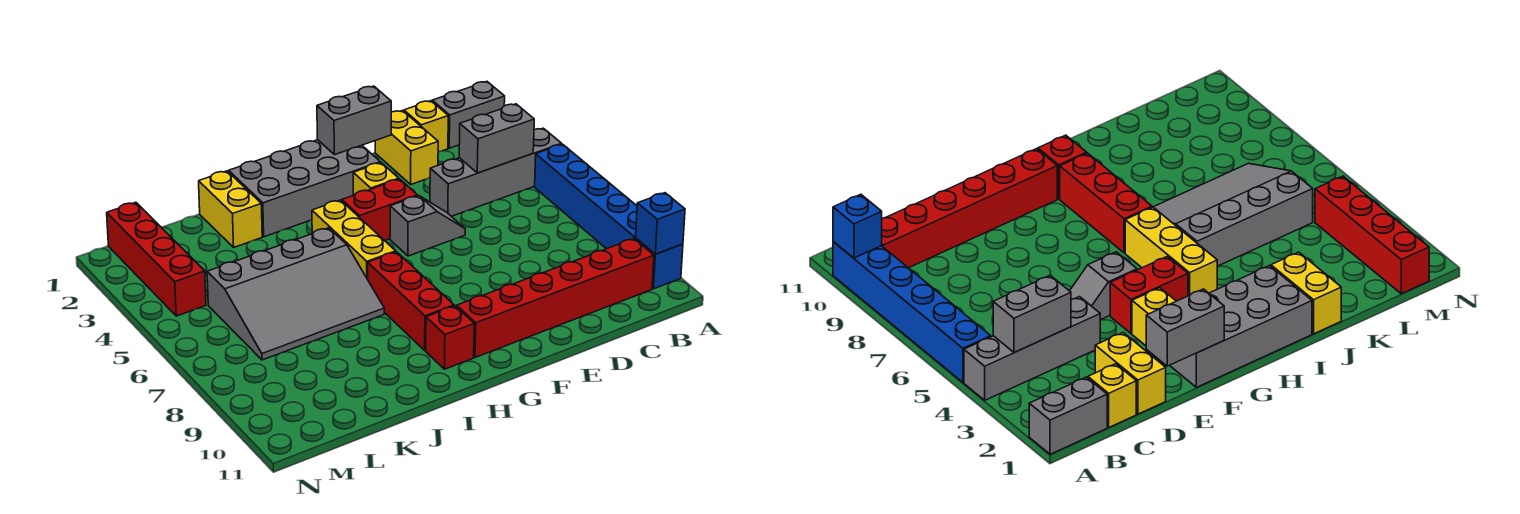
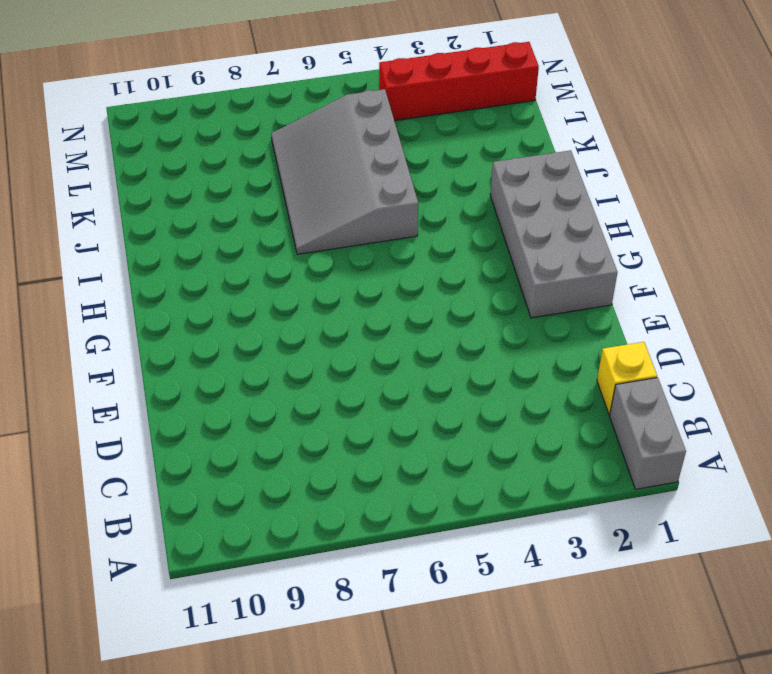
none -> grey brick A4:D4 level 1
none -> blue brick A5:A10 level 1
none -> red brick B10:G10 level 1

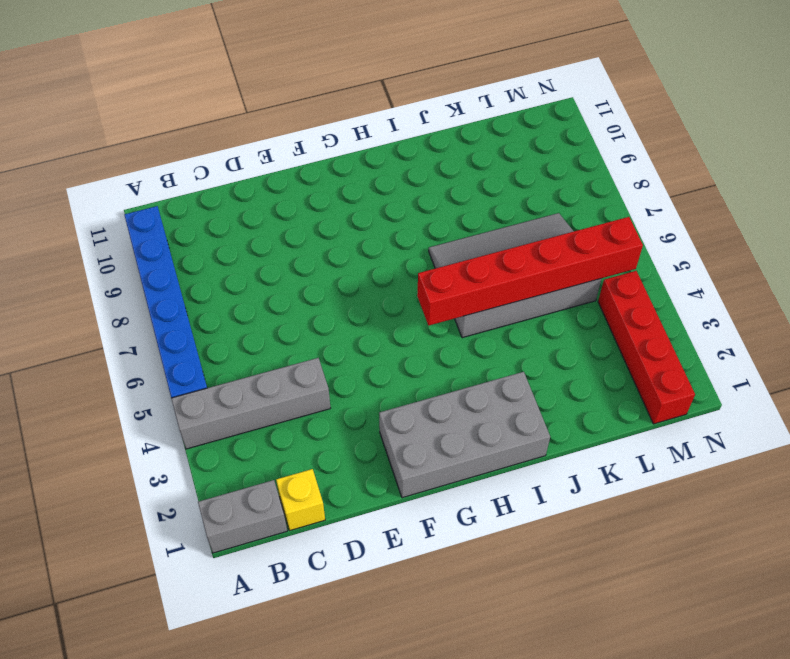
red brick H5:M5 level 2 -> red brick B10:G10 level 1
none -> yellow brick D1:D2 level 1
none -> grey slope E5:F5 level 1 top F
none -> yellow brick F3 level 1

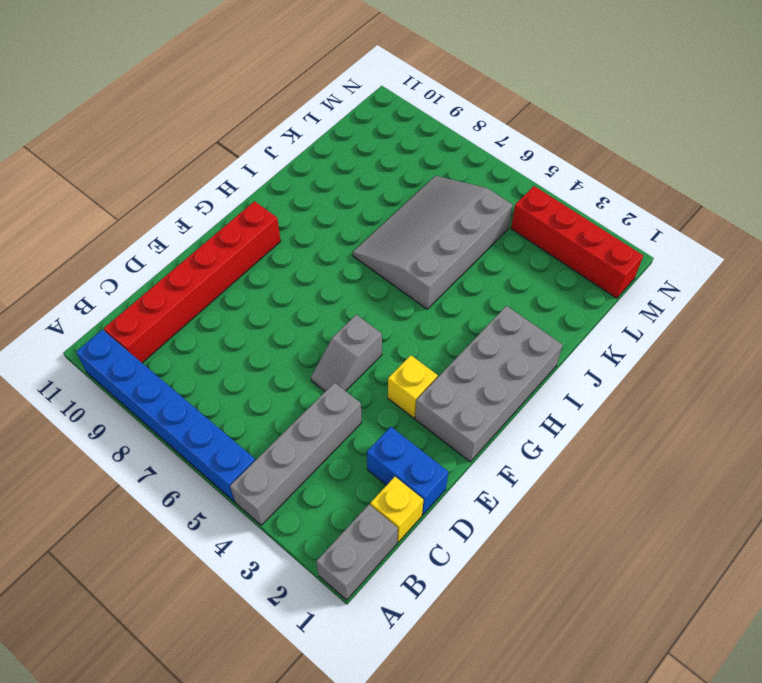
blue brick D1:D2 level 1 -> yellow brick D1:D2 level 1
none -> red brick F4:G4 level 1
none -> yellow brick H4:H6 level 1
none -> red brick H7:H9 level 1

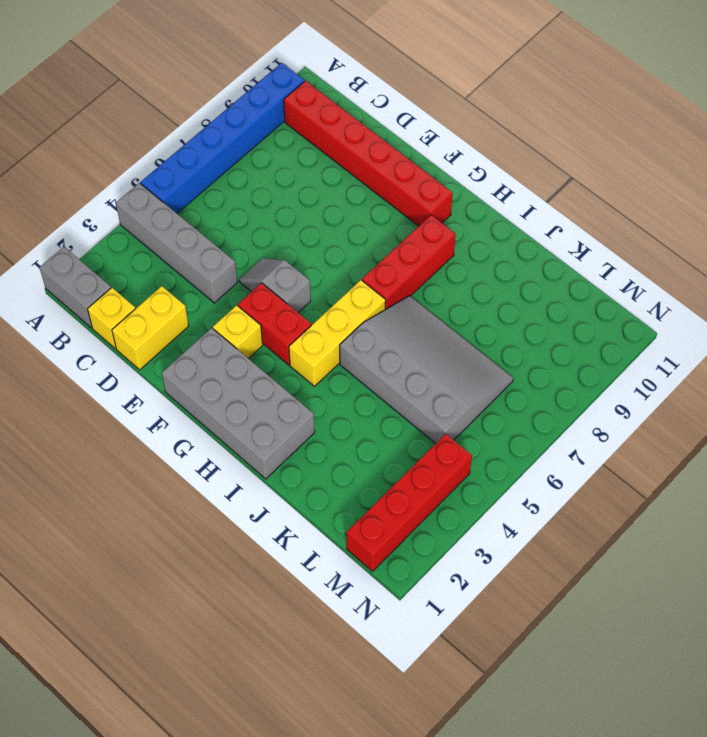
none -> red brick H10 level 1
none -> yellow brick J1:J2 level 1
none -> blue brick A10 level 2

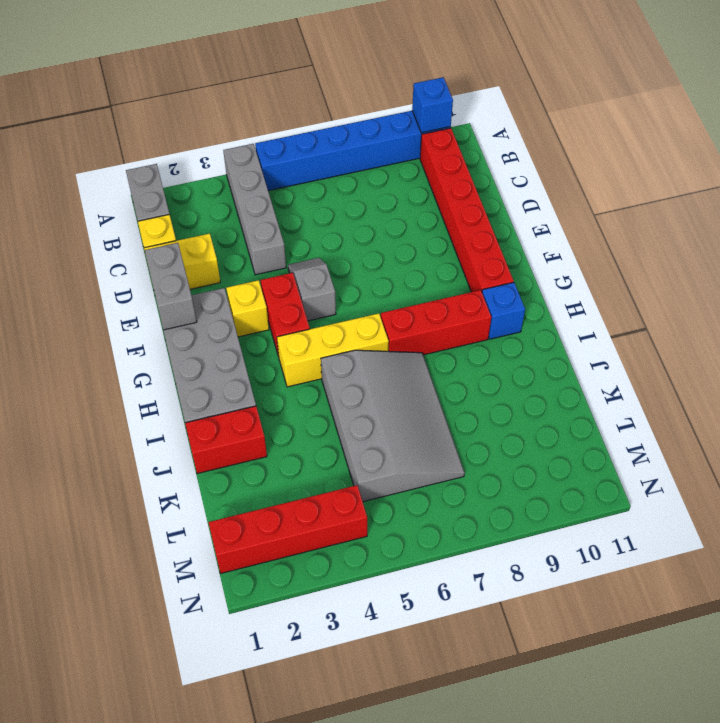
blue brick H10 level 1 -> red brick H10 level 1
red brick J1:J2 level 1 -> yellow brick J1:J2 level 1
none -> grey brick B4:C4 level 2

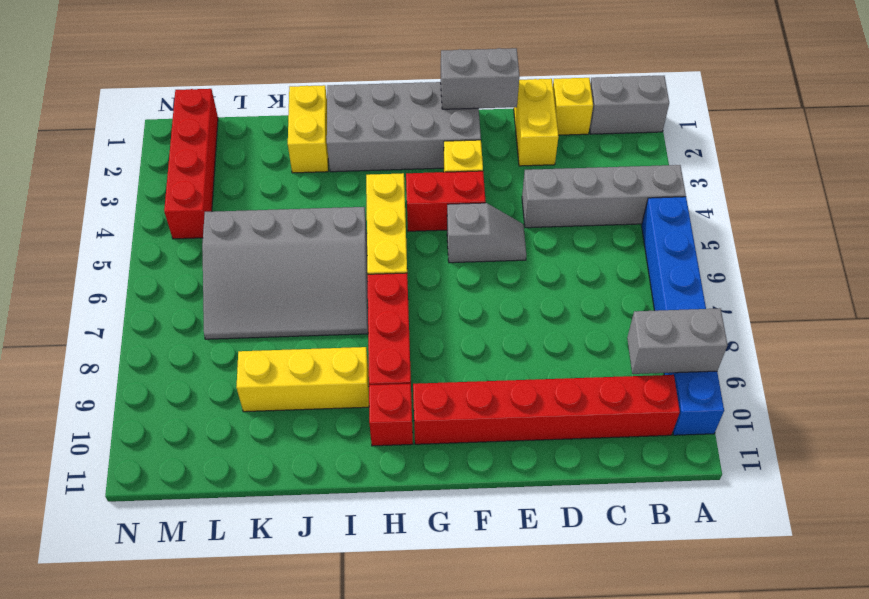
grey brick A9:B9 level 2 -> grey brick B4:C4 level 2
yellow brick I9:K9 level 1 -> none
none -> blue brick A10 level 2

